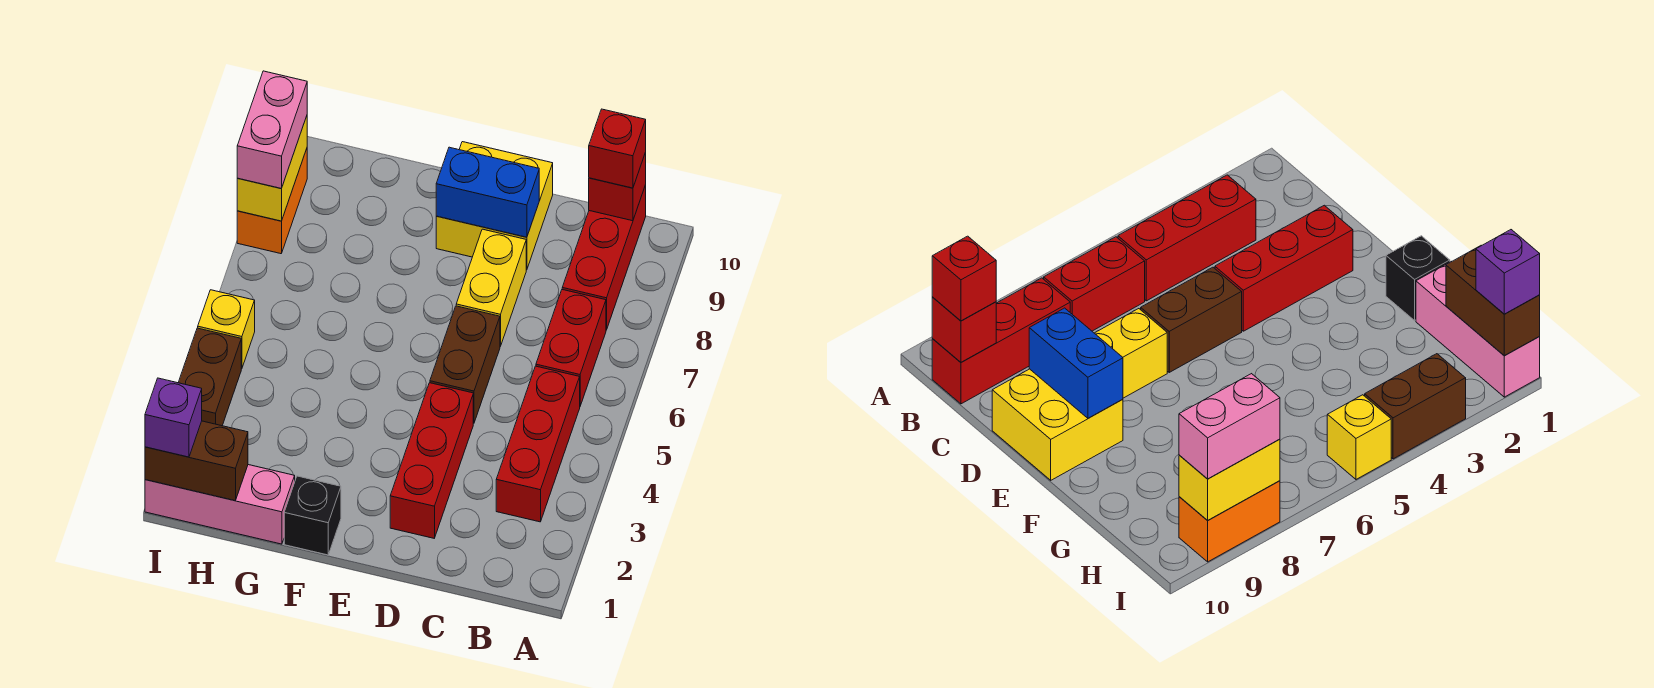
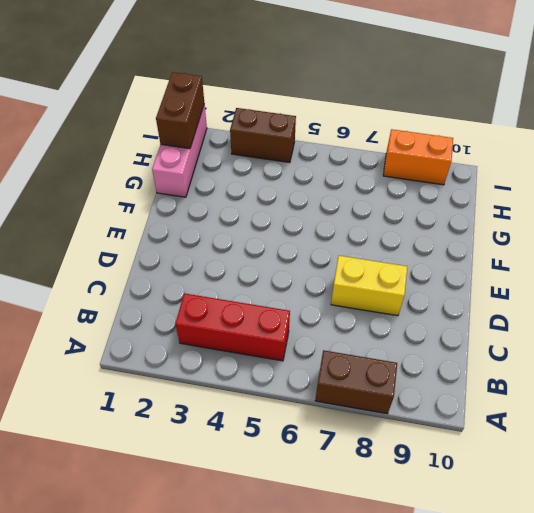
brown brick A7:A8 level 1 -> brown brick D5:D6 level 1
none -> red brick B6:B7 level 1
none -> red brick B8:B10 level 1
none -> red brick D2:D4 level 1

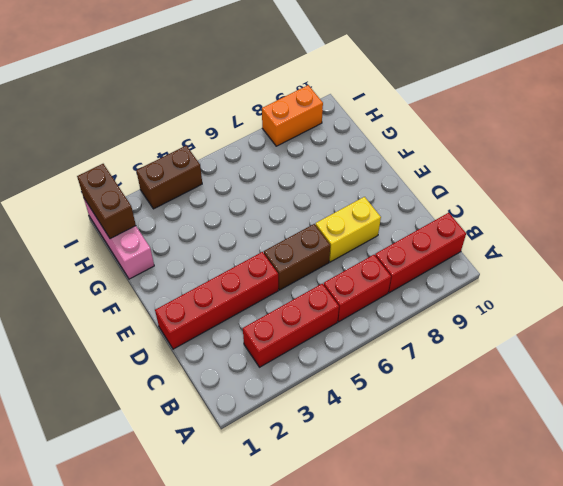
red brick D1:D4 level 1 -> red brick D2:D4 level 1
none -> yellow brick D9:E10 level 1
none -> black brick F1 level 1
none -> yellow brick I5 level 1

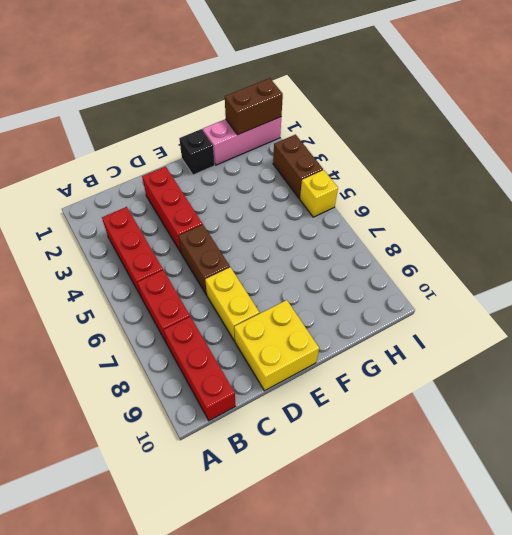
none -> orange brick I8:I9 level 1
none -> red brick B10 level 2
none -> blue brick D9:E9 level 2

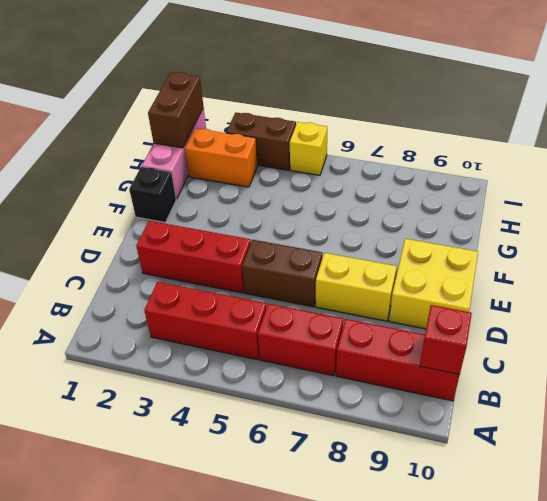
orange brick H2:H3 level 1 -> orange brick I8:I9 level 1
none -> blue brick D9:E9 level 2
none -> yellow brick I8:I9 level 2
none -> red brick B10 level 3

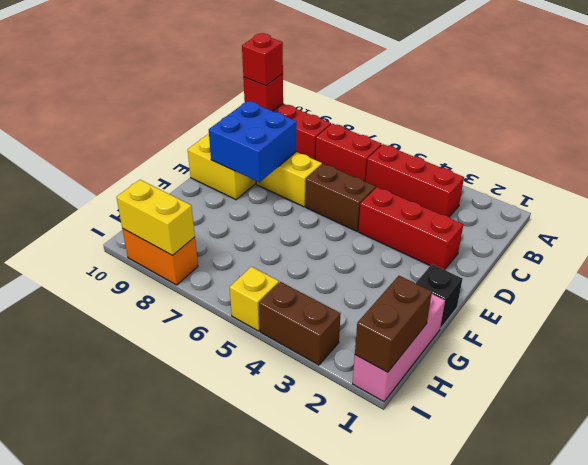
blue brick D8:E9 level 2 -> blue brick D9:E9 level 2
none -> purple brick I1 level 3
none -> pink brick I8:I9 level 3

